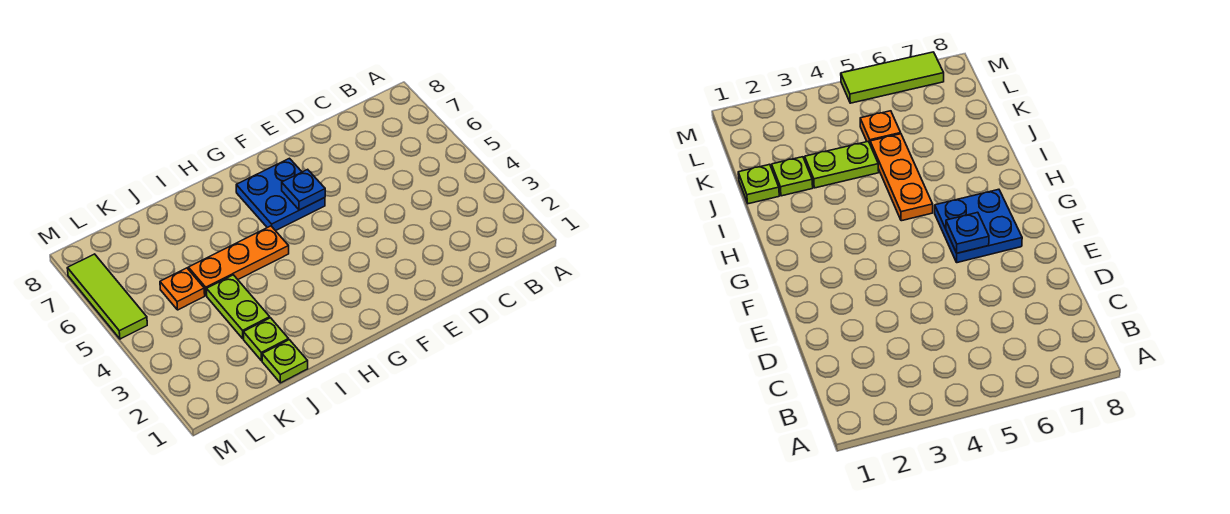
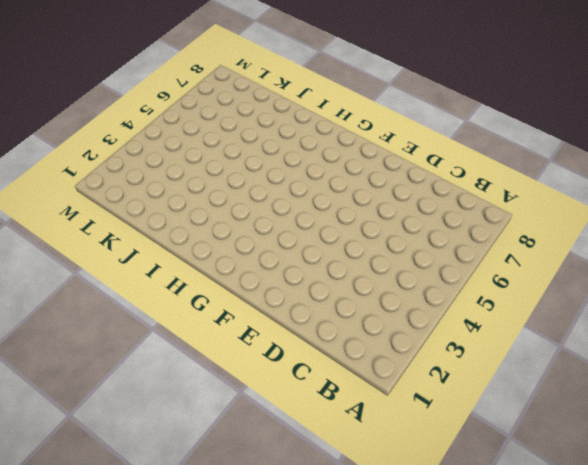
none -> blue plate F6:G7 level 1
none -> orange plate H5:J5 level 1

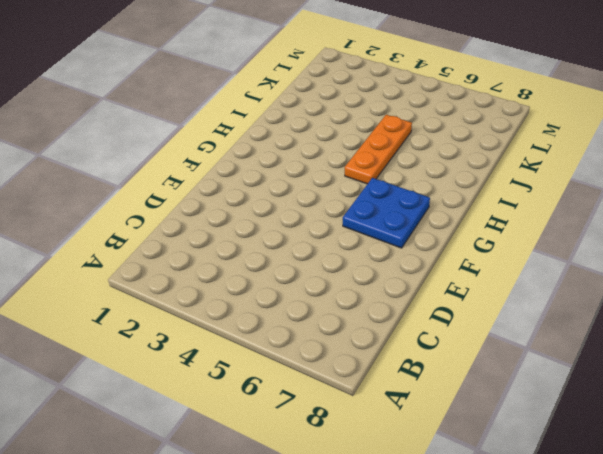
none -> lime plate J1 level 1
none -> lime plate J2 level 1

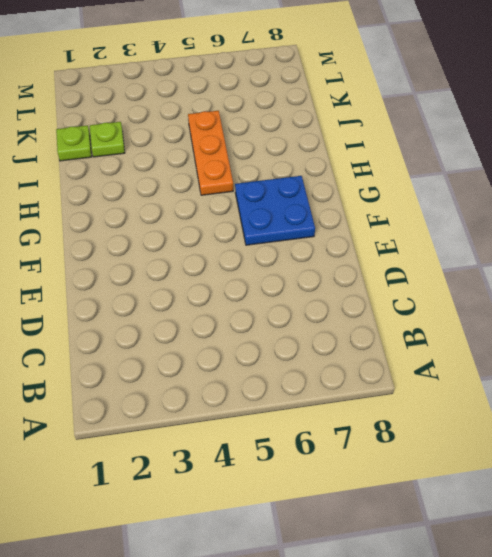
none -> lime plate J3:J4 level 1
none -> orange plate K5 level 1

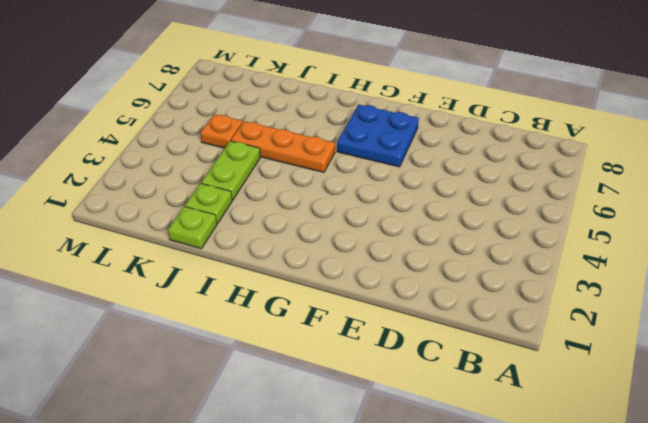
none -> lime tile M5:M7 level 1
none -> blue plate F6 level 2

